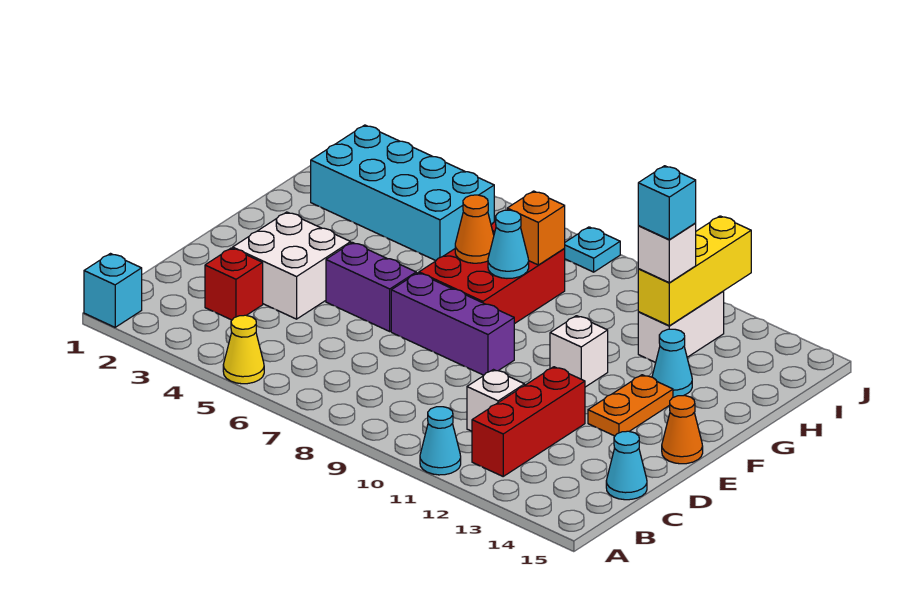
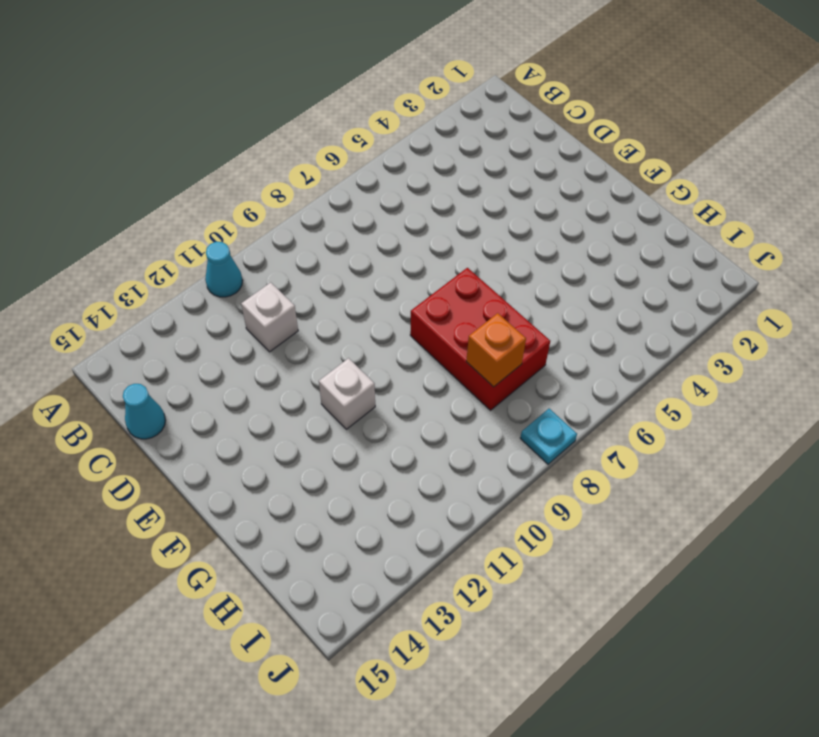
none -> cyan brick A1 level 1
none -> yellow cone A5 level 1
none -> red brick B12:D12 level 1

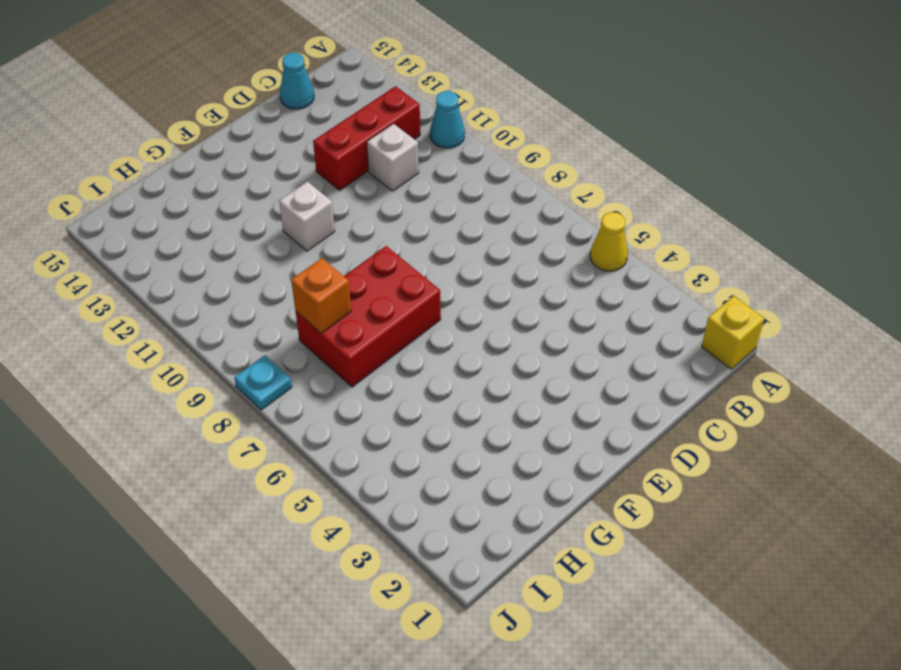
yellow brick A1 level 1 -> cyan brick A1 level 1
none -> red brick C3 level 1
none -> white brick D3:E4 level 1
none -> purple brick E5:E6 level 1

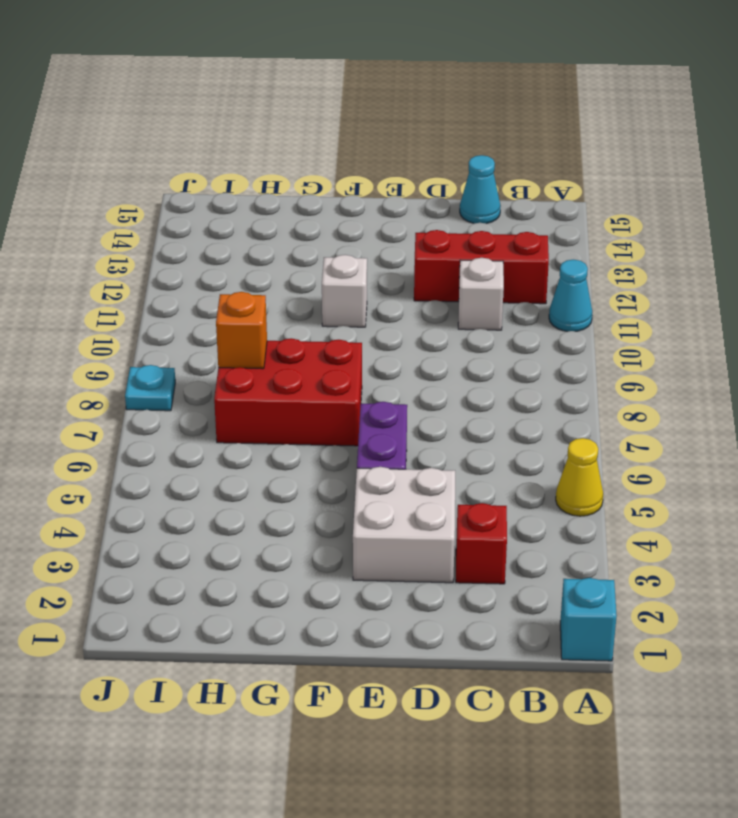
none -> purple brick E7:E9 level 1
none -> orange plate E13:F13 level 1
none -> orange cone E15 level 1

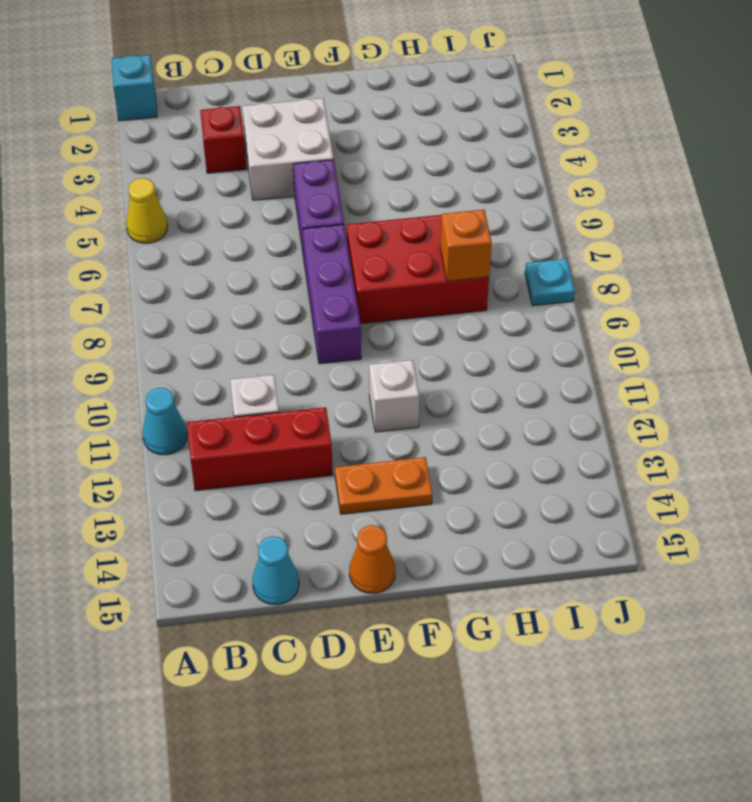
none -> cyan cone G13 level 1
none -> cyan brick H2:I5 level 1
none -> white brick H12:I12 level 1

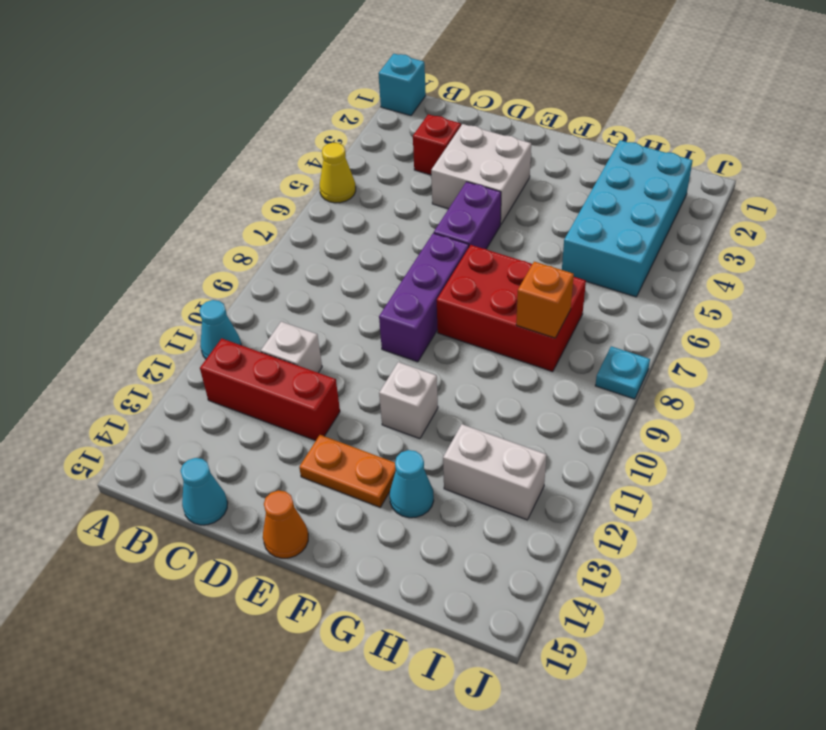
none -> orange cone G7 level 2
none -> cyan cone G8 level 2
none -> yellow brick H12:J12 level 2

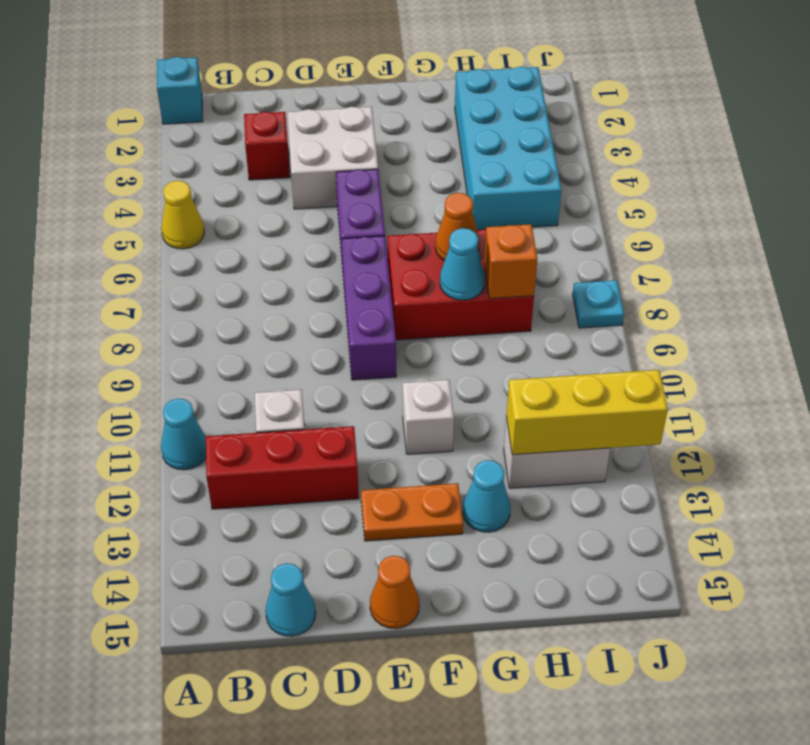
none -> white brick H12 level 3
none -> cyan brick H12 level 4

